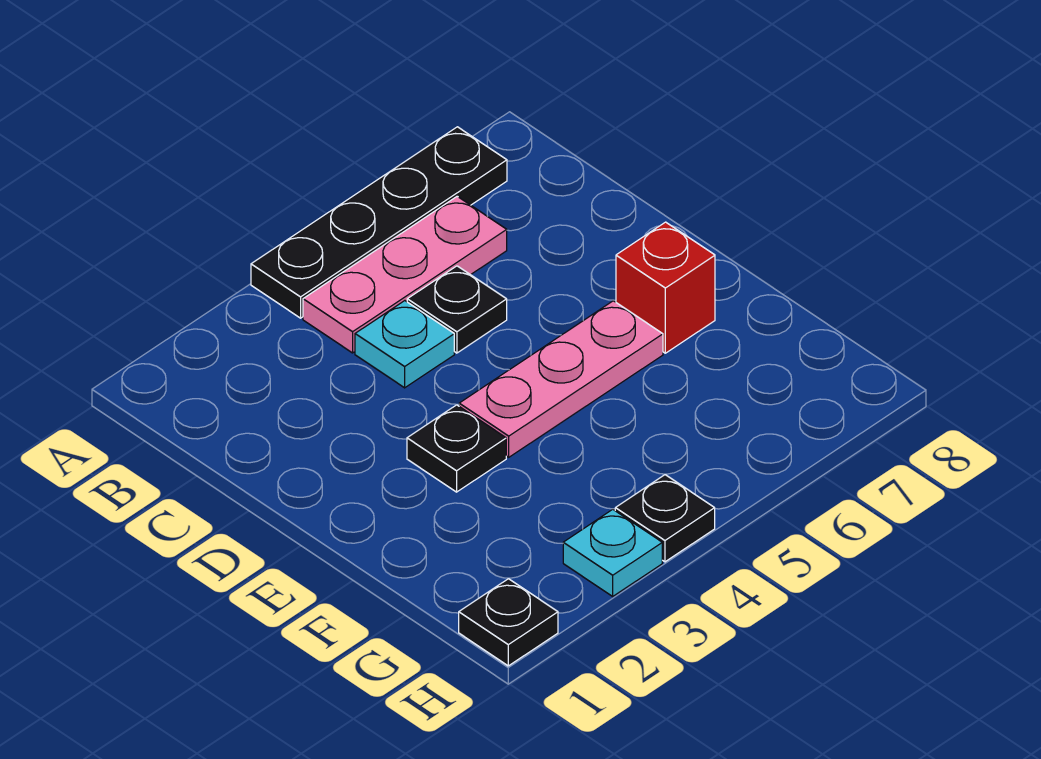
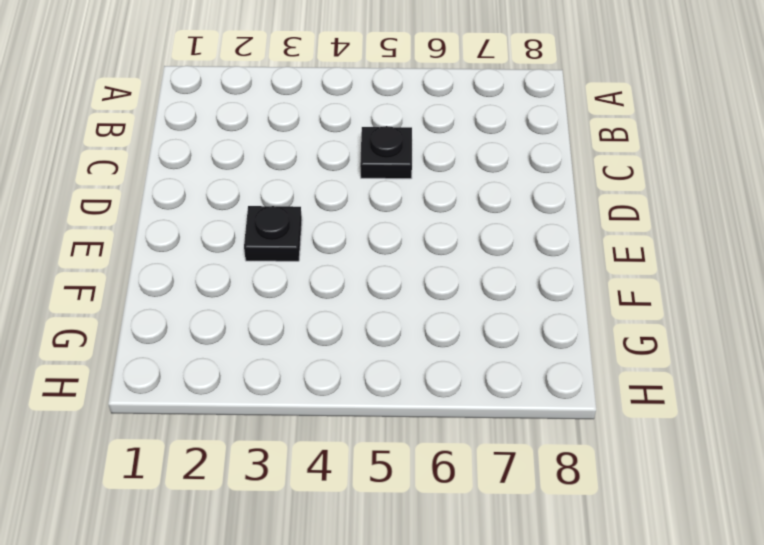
none -> black plate A4:A7 level 1
none -> pink plate B4:B6 level 1

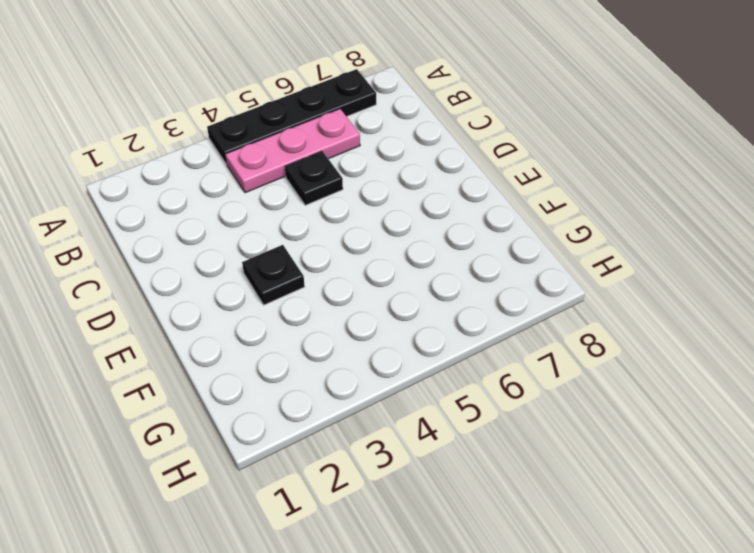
none -> cyan plate C4 level 1
none -> pink plate E4:E6 level 1

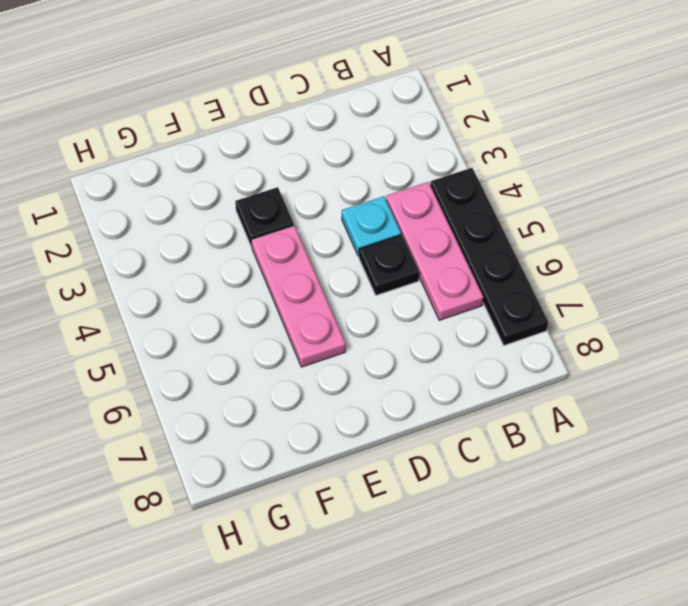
none -> red brick E7 level 1
none -> black plate H1 level 1

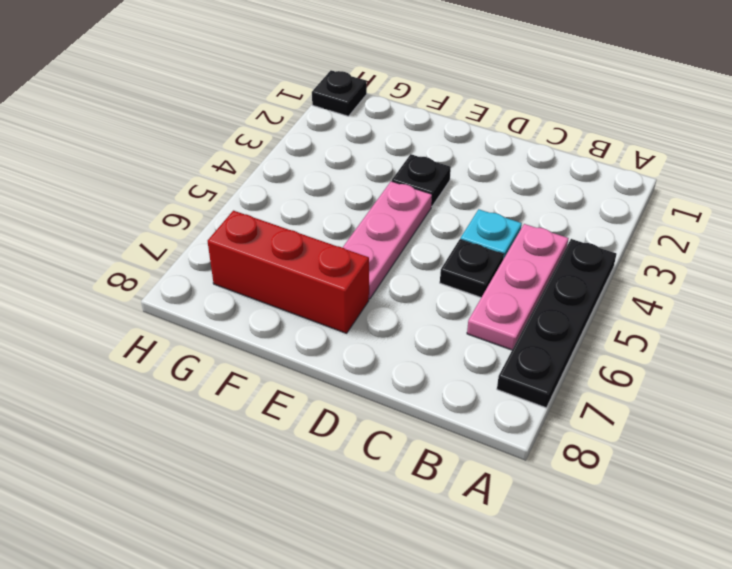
red brick E7:G7 level 1 -> red brick E7 level 1
none -> cyan plate H3 level 1
none -> black plate H4 level 1

